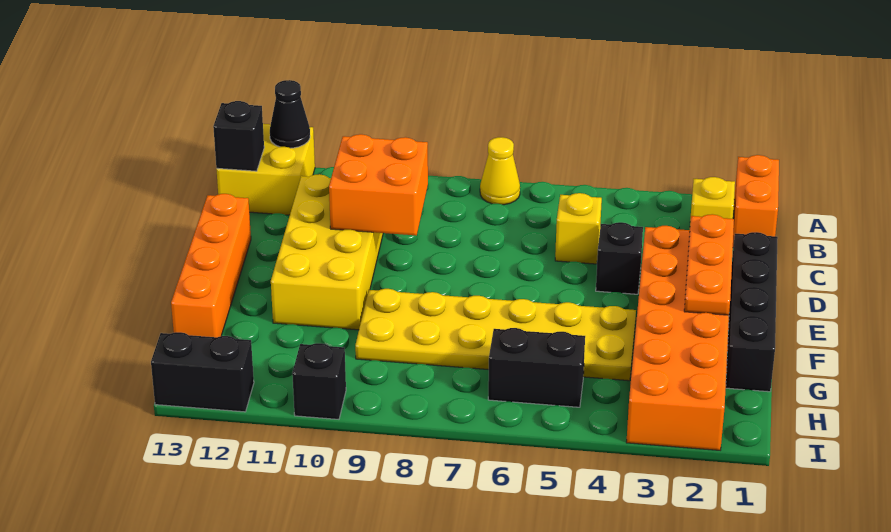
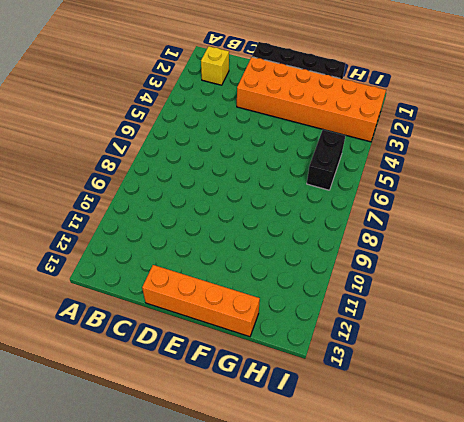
none -> orange brick A1:B1 level 1
none -> yellow cone A7 level 1
none -> yellow brick A12:B13 level 1

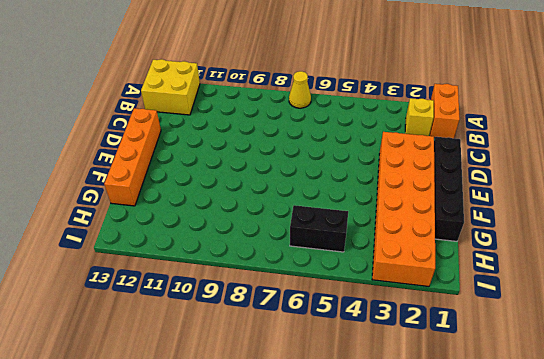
none -> yellow brick C5 level 1
none -> yellow brick C10:F11 level 1
none -> black brick D4 level 1

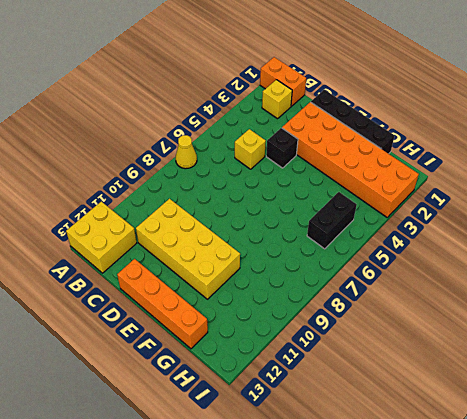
none -> yellow plate F4:G9 level 1
none -> black brick I10 level 1
none -> black brick I12:I13 level 1

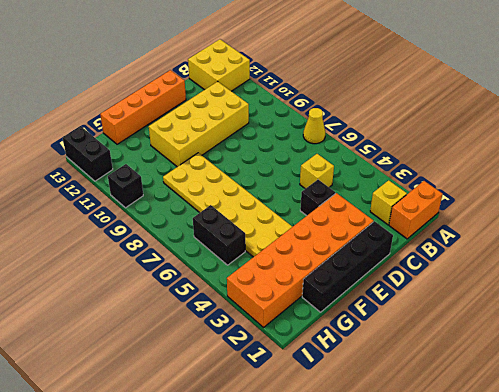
none -> black cone A12 level 2
none -> black brick B13 level 2
none -> orange brick C9:D10 level 2

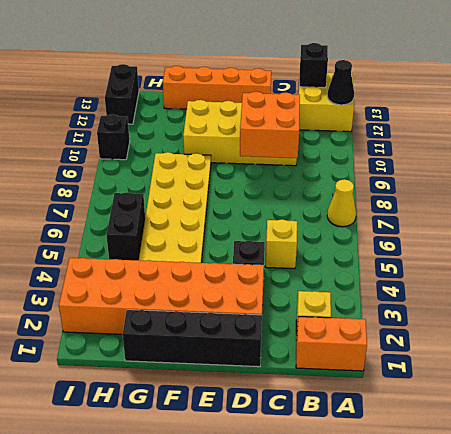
none -> orange plate D2:F2 level 2

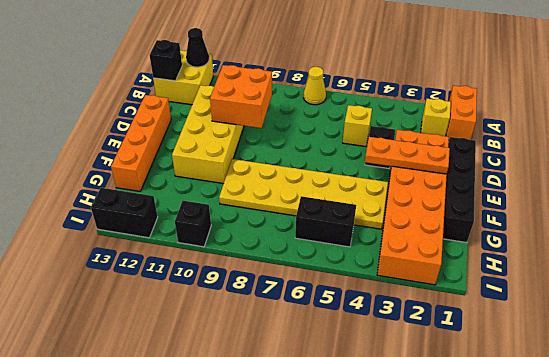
orange plate E2:E4 level 2 -> orange plate D2:F2 level 2

